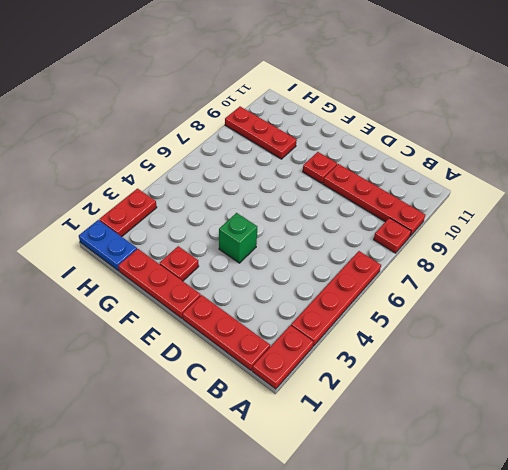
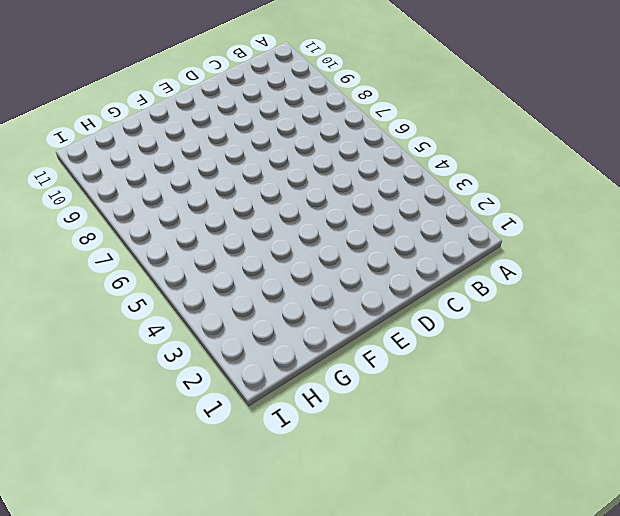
none -> red plate A1:A2 level 1
none -> red plate A3:A6 level 1
none -> red plate A8 level 1

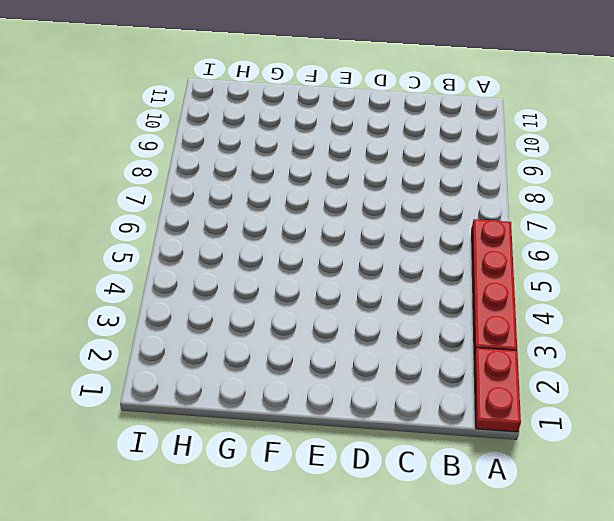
none -> red plate A8 level 1
none -> red plate A9:D9 level 1
none -> red plate B1:D1 level 1

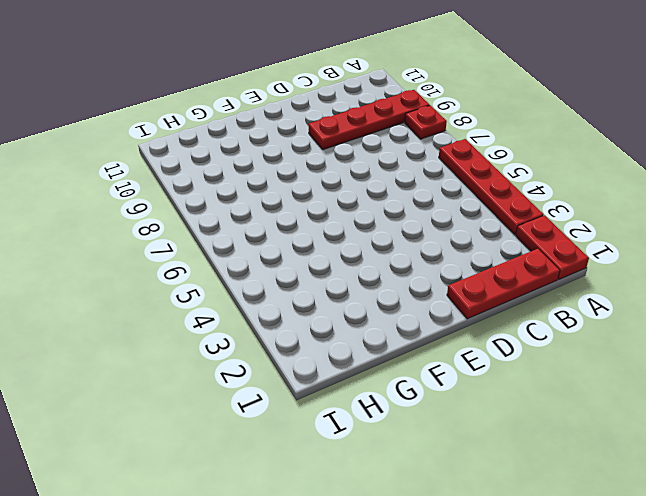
none -> red plate E1:G1 level 1
none -> green brick E4 level 1
none -> red plate E9 level 1

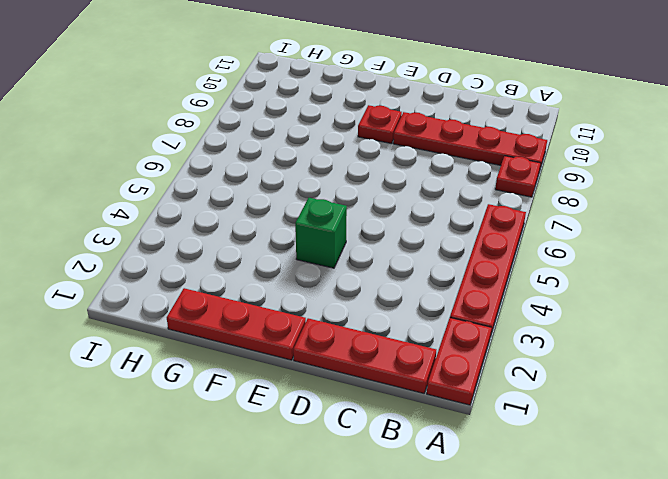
none -> red plate F2 level 1
none -> red plate G9:I9 level 1
none -> blue plate H1:I1 level 1

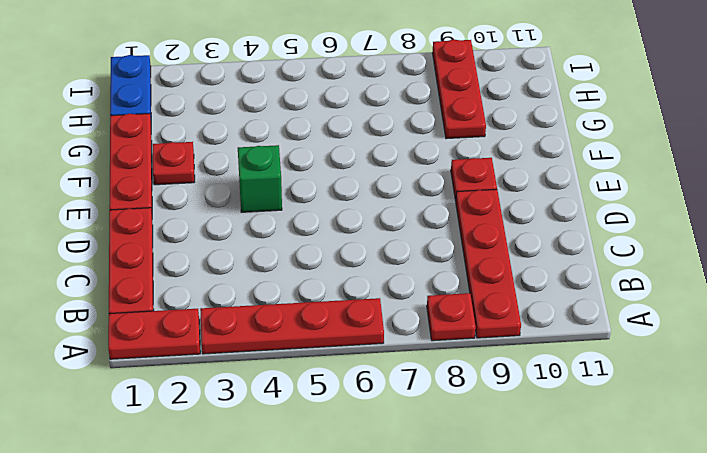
none -> red plate I2:I3 level 1

